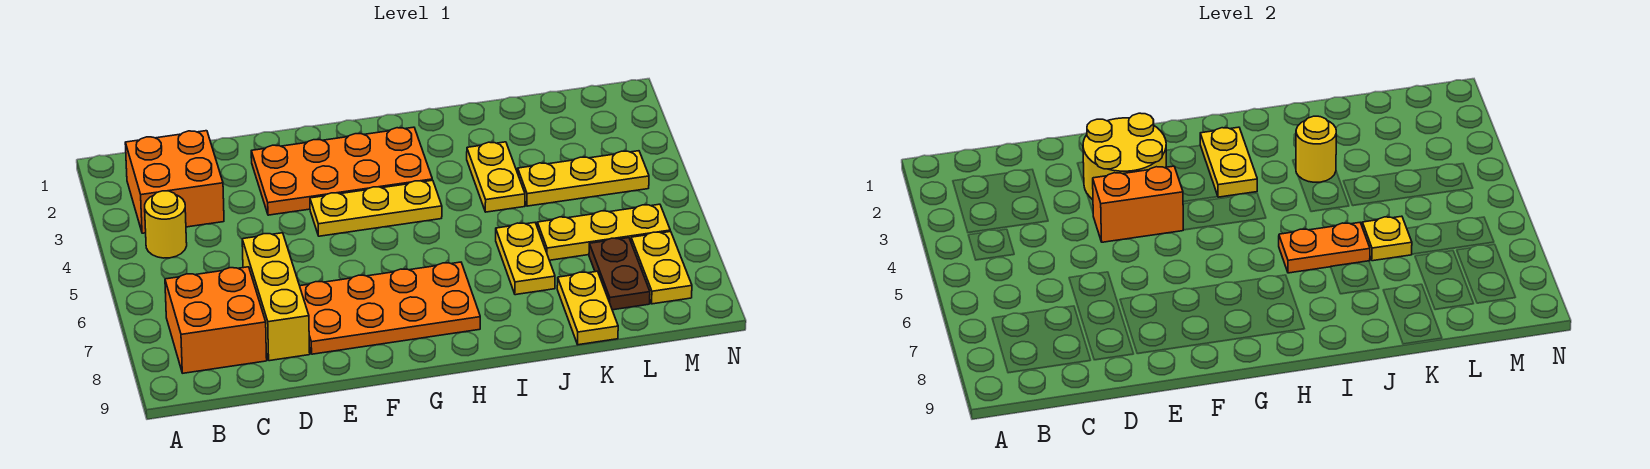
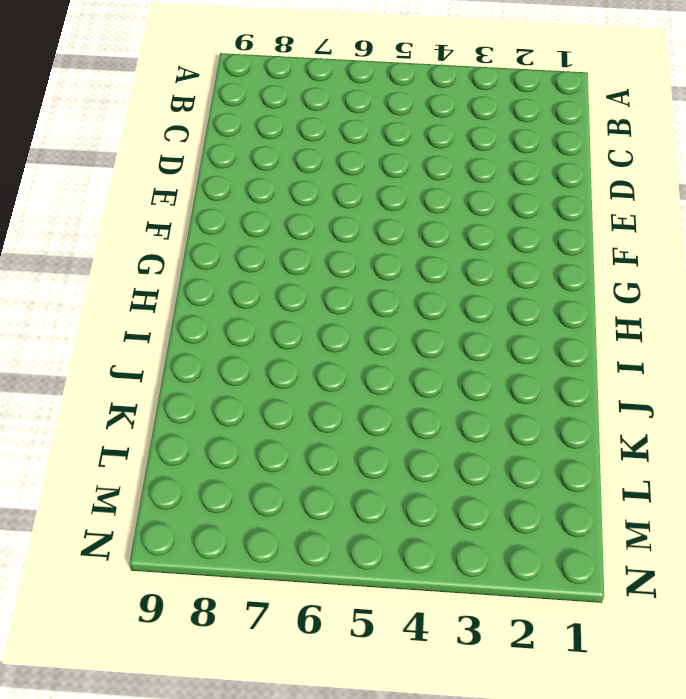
none -> orange brick B2:C3 level 1
none -> yellow round brick B4 level 1
none -> orange brick B7:C8 level 1

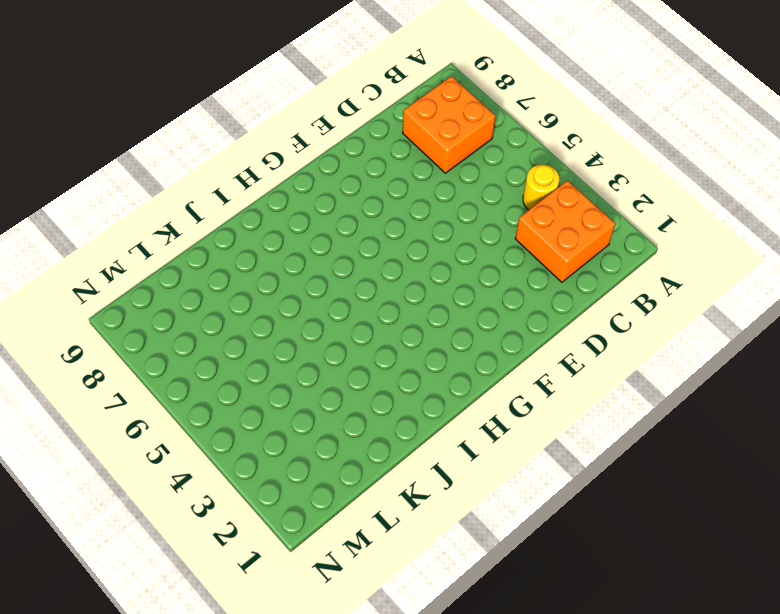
none -> yellow brick D6:D8 level 1
none -> orange plate E2:H3 level 1
none -> orange plate E7:H8 level 1

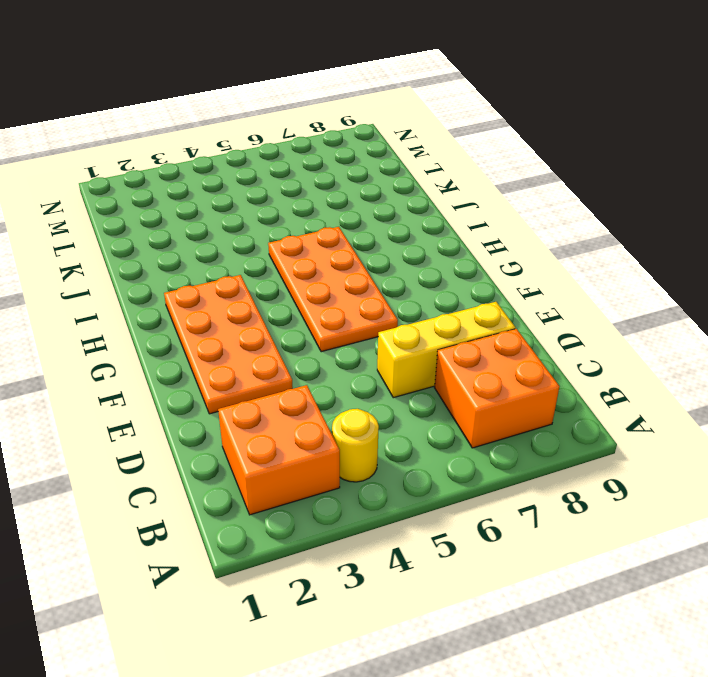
orange plate F5:I6 level 1 -> orange plate E7:H8 level 1
none -> yellow plate F4:H4 level 1
none -> yellow plate J3:J4 level 1
none -> yellow plate J6:J7 level 1

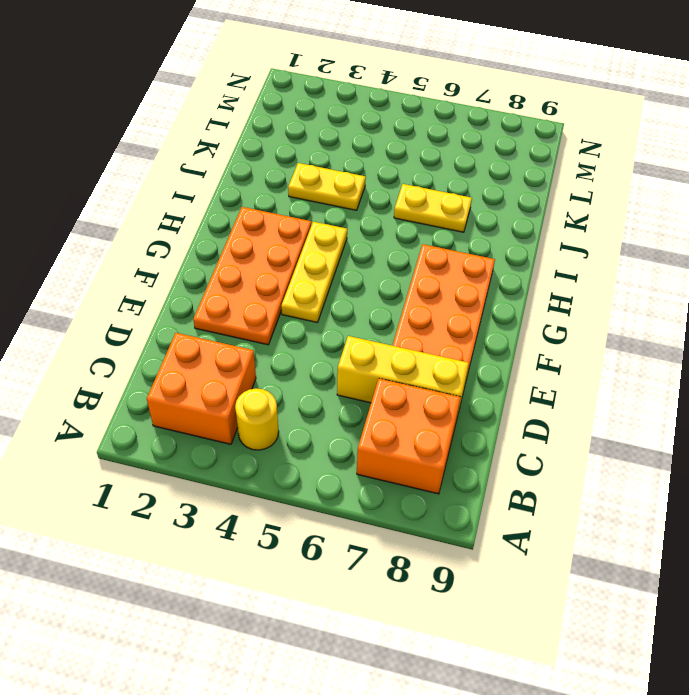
none -> yellow plate K4:M4 level 1
none -> yellow plate K6:M6 level 1
none -> yellow plate K8:K9 level 1

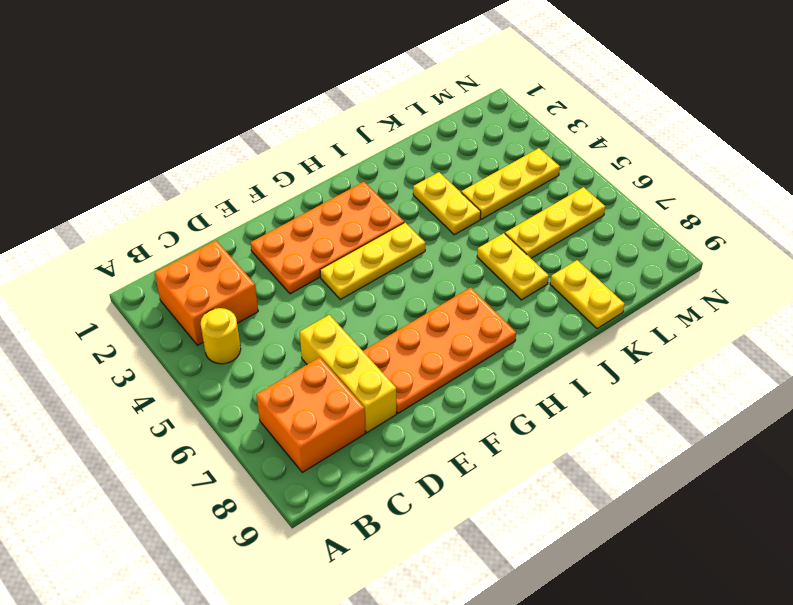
none -> brown plate L7:L8 level 1
none -> yellow plate M7:M8 level 1
none -> yellow round brick E2:F3 level 2

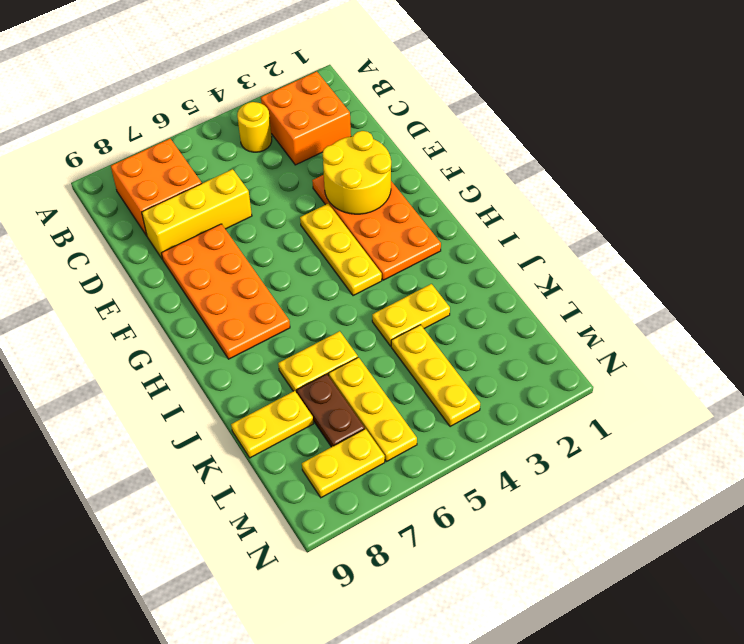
brown plate K7:L7 level 1 -> brown plate L7:L8 level 1
none -> orange brick E4:F4 level 2
none -> yellow plate H2:H3 level 2
none -> orange plate I6:J6 level 2

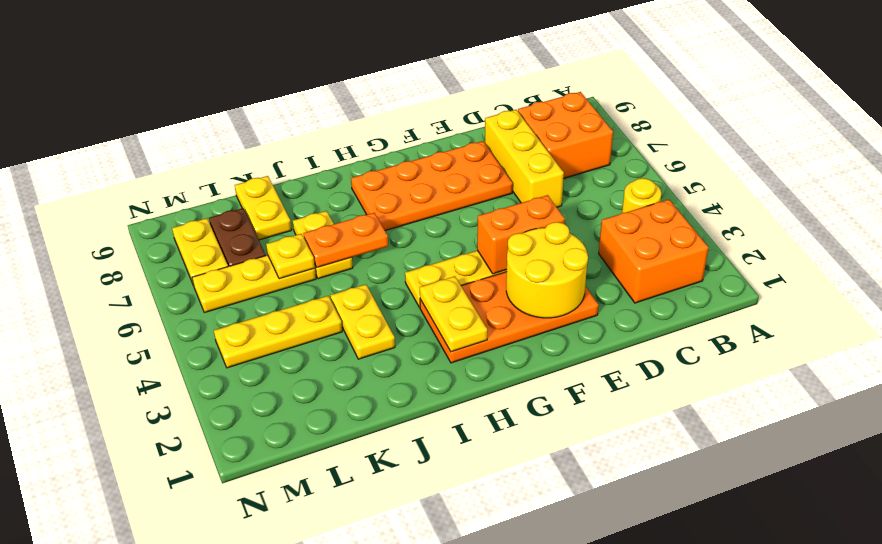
none -> yellow round brick J3 level 2

